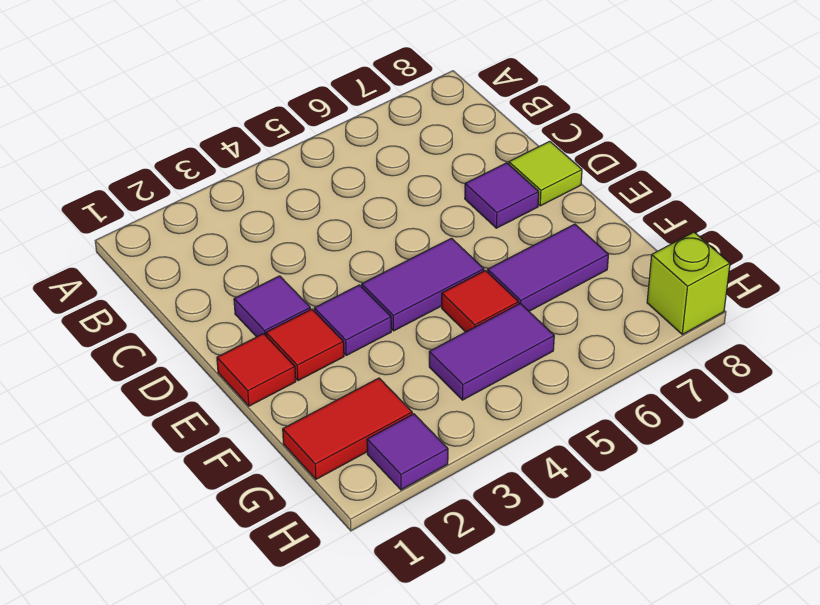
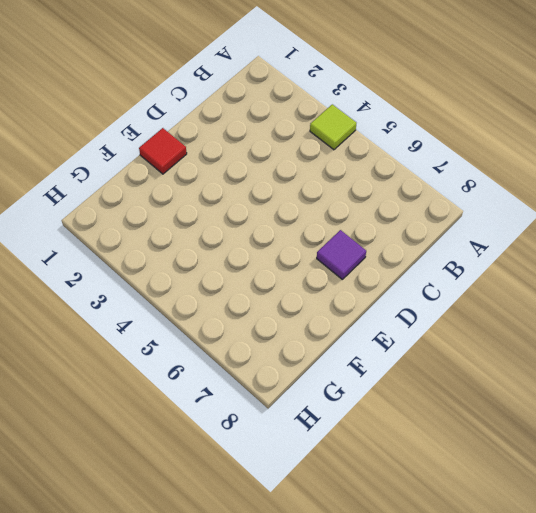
lime tile A4 level 1 -> lime tile D8 level 1
none -> purple tile D2 level 1
none -> red tile E2 level 1
none -> purple tile E3 level 1

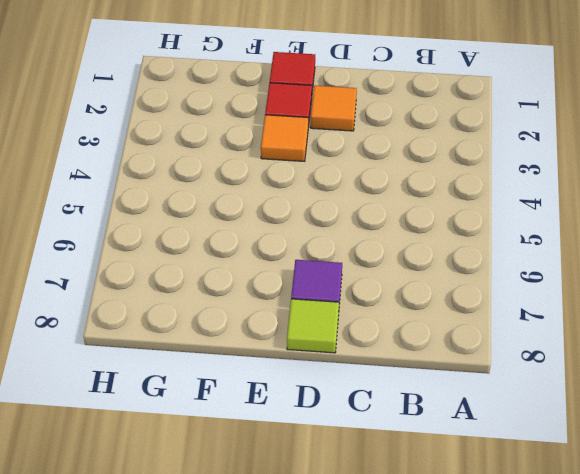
orange tile D2 level 1 -> purple tile D2 level 1
orange tile E3 level 1 -> purple tile E3 level 1
none -> purple tile E4:E5 level 1
none -> red tile F5 level 1
none -> purple tile F6:F7 level 1

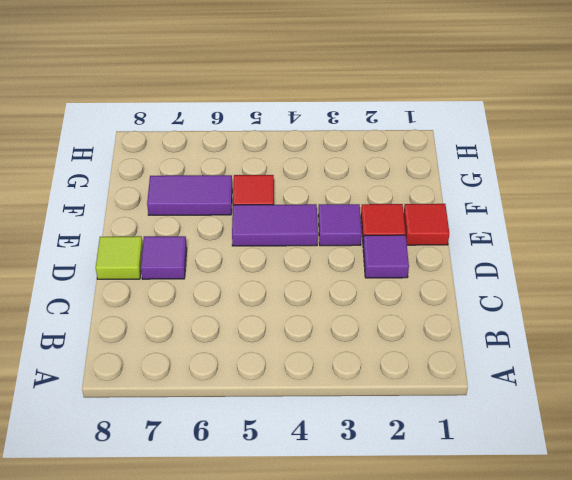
none -> red tile G1:G2 level 1
none -> purple tile G4:G5 level 1
none -> purple tile H2 level 1

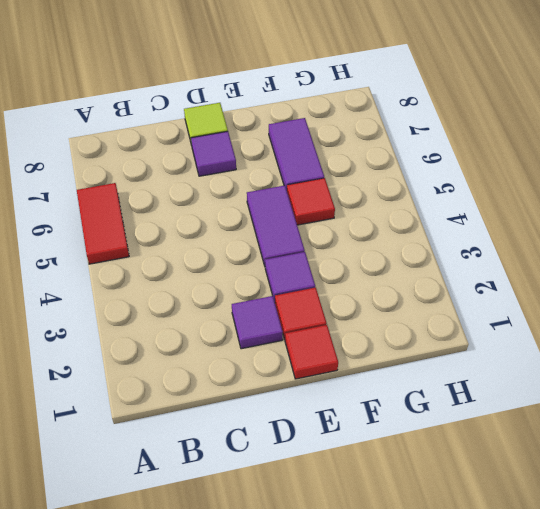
red tile A5:A6 level 1 -> red tile G1:G2 level 1
none -> purple tile G4:G5 level 1
none -> purple tile H2 level 1
none -> lime brick H8 level 1

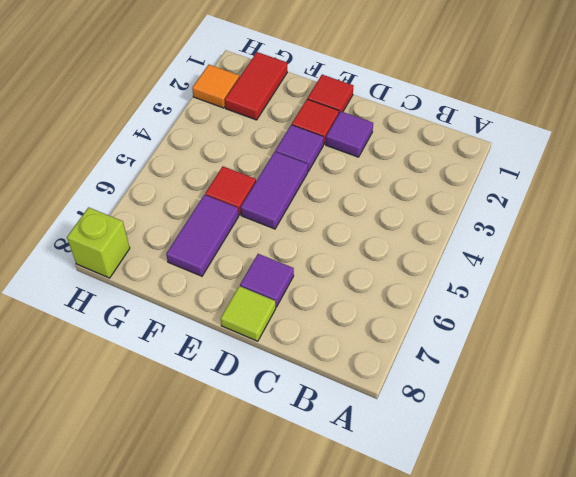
orange tile H2 level 1 -> purple tile H2 level 1
none -> purple tile G4:G5 level 1

